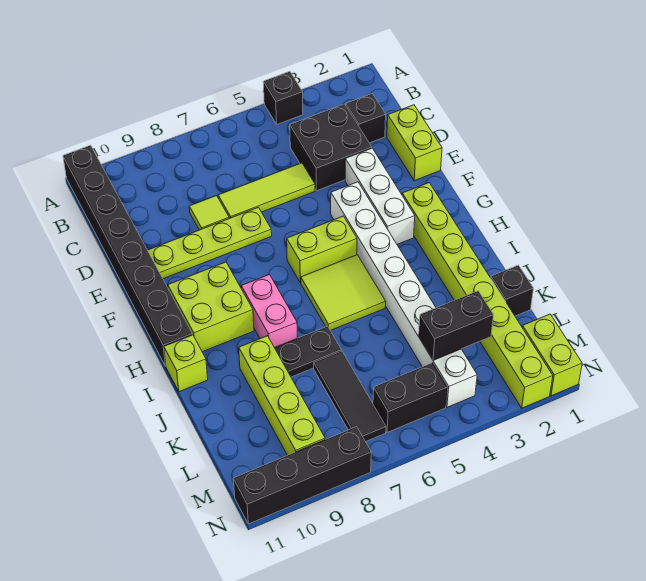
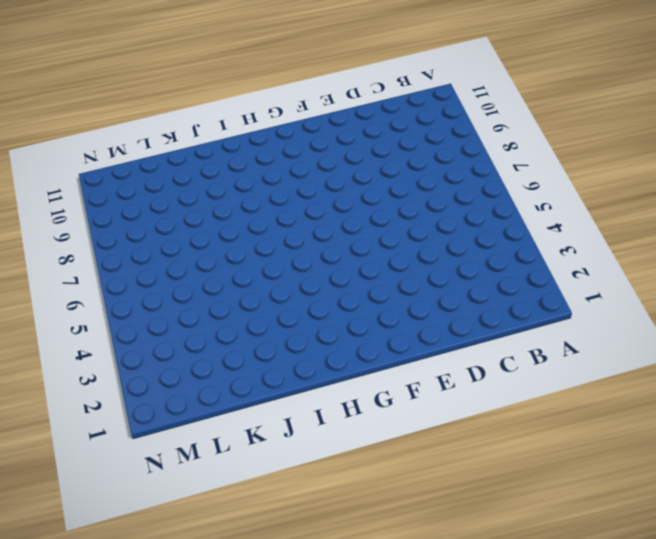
none -> black brick A4 level 1
none -> black brick A11:H11 level 1
none -> black brick C2 level 1

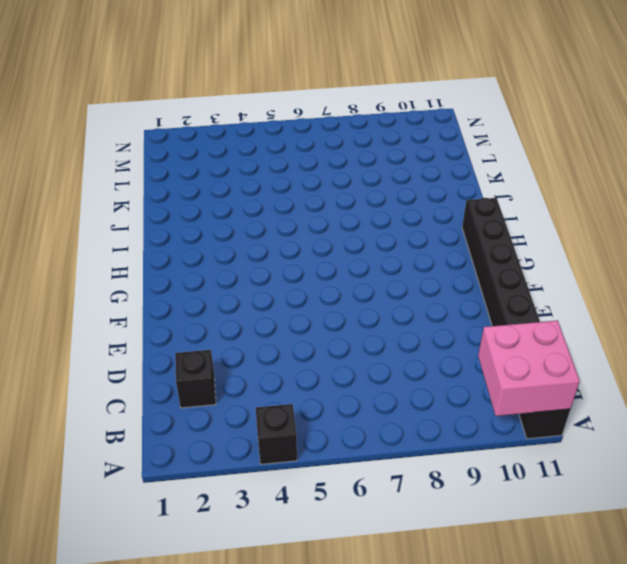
pink brick A10:B11 level 2 -> none
none -> black brick C3:D4 level 1
none -> lime brick D1:E1 level 1
none -> lime tile D5:D7 level 1

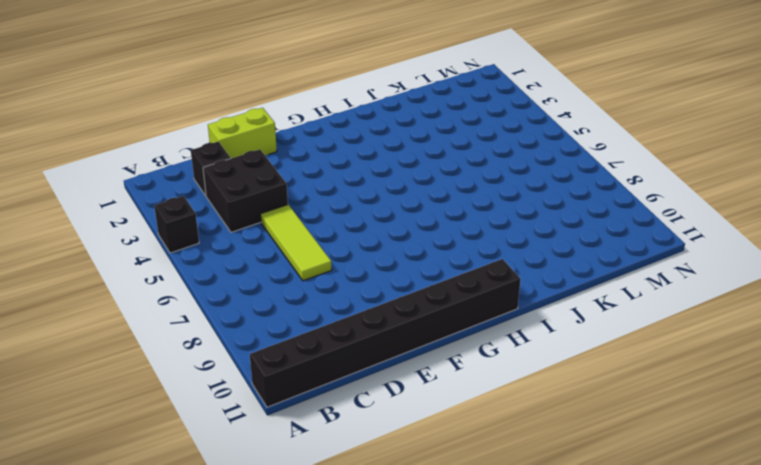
none -> lime tile D8 level 1
none -> white brick E3:G3 level 1
none -> lime plate E7:E10 level 1

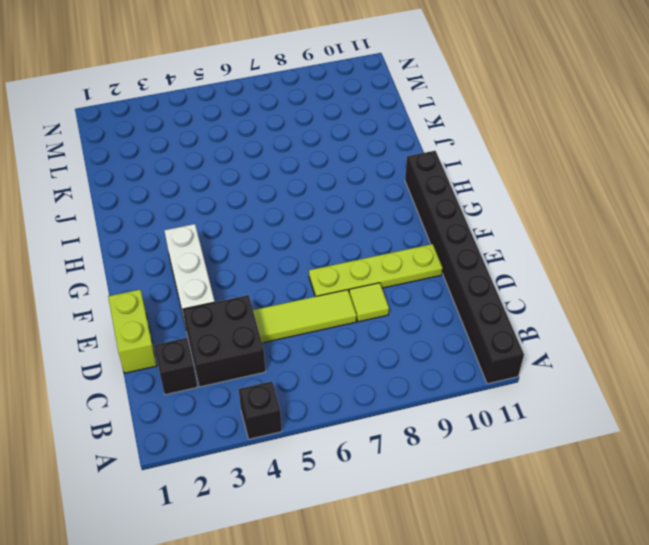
none -> white brick F4:M4 level 1
none -> lime brick G2:N2 level 1
none -> lime brick G5:G6 level 1

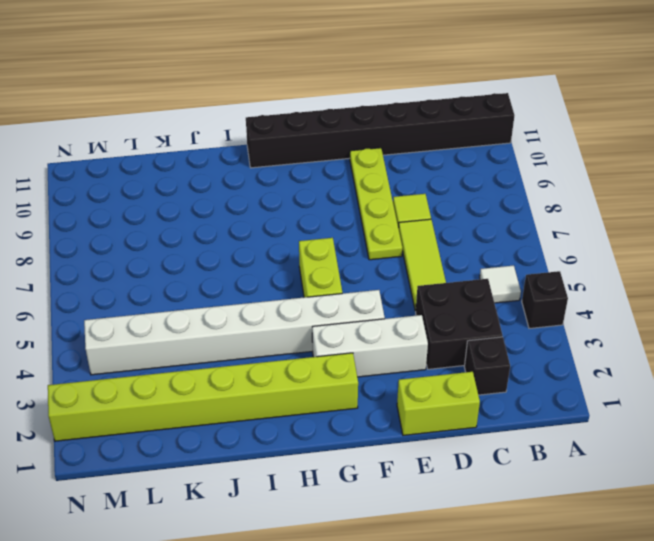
white tile B5 level 1 -> none
none -> lime brick G9:H10 level 1
none -> lime tile H5:I6 level 1
none -> pink brick H8:I8 level 1

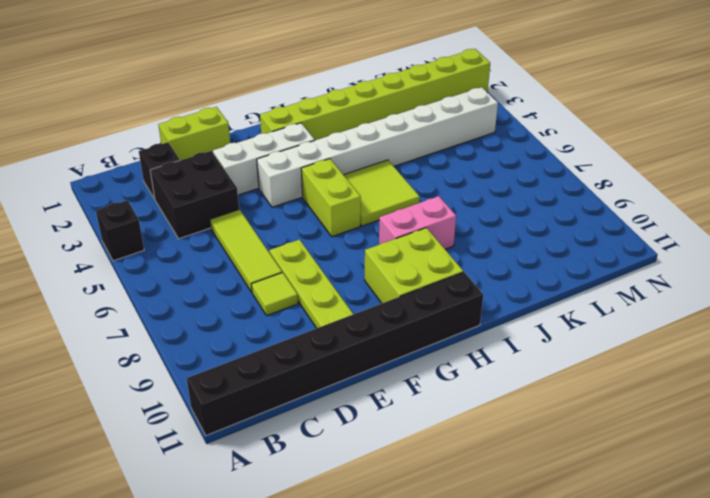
none -> lime brick I11 level 1
none -> black plate J7:J8 level 1
none -> lime brick J9:M9 level 1

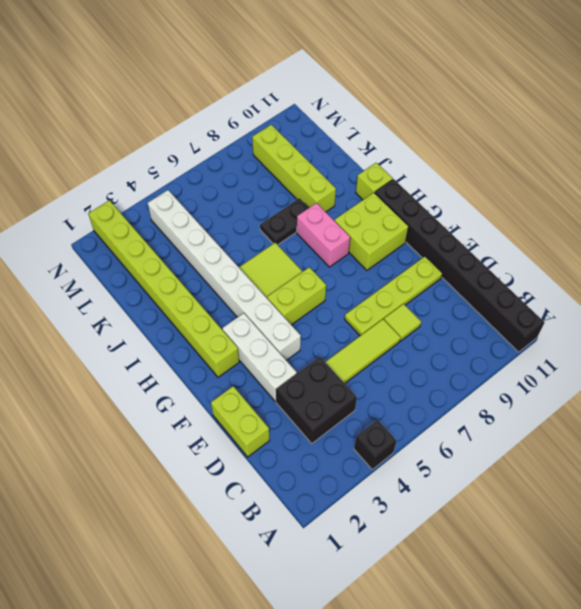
none -> black brick C2 level 1
none -> black brick K1 level 1
none -> black tile K7:M7 level 1

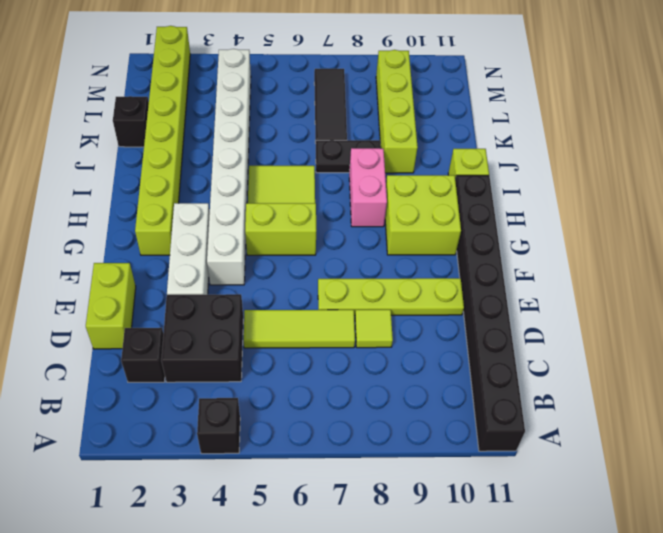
none -> lime brick M1:N1 level 1
none -> black brick M5:M6 level 1
none -> black brick N8:N11 level 1

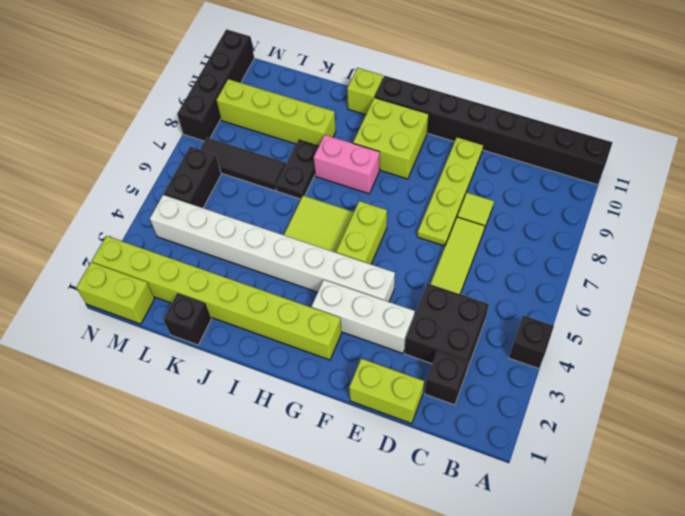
none -> black brick L3:L4 level 2

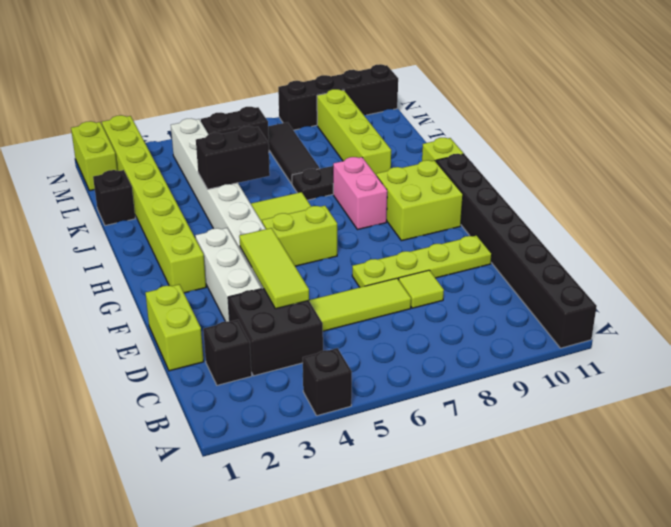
lime tile D4:F4 level 2 -> none
black brick J4:J5 level 2 -> black brick L3:L4 level 2

